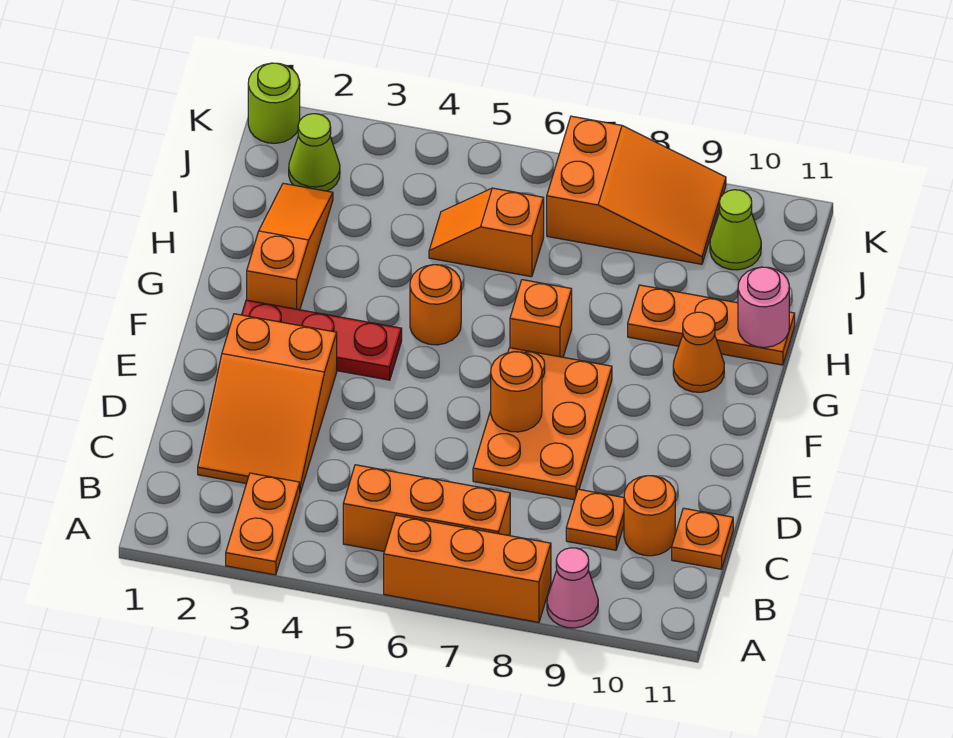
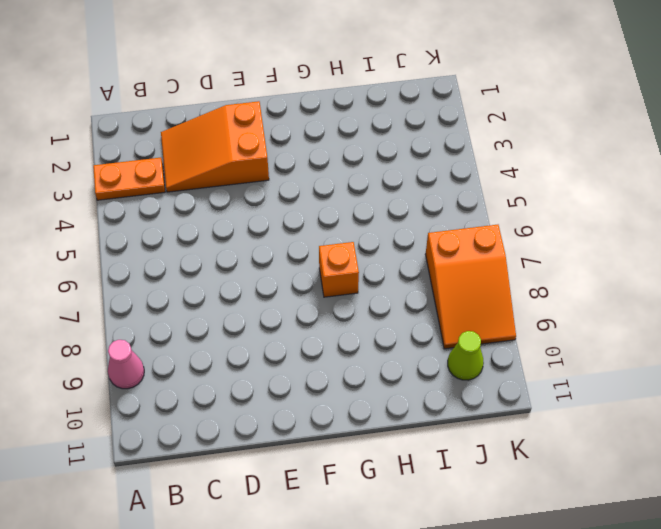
none -> orange brick A6:A8 level 1
none -> orange brick B5:B7 level 1
none -> orange plate C9 level 1

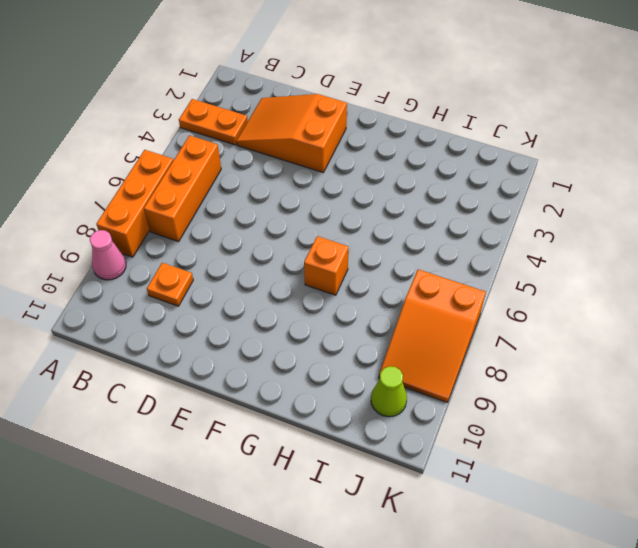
none -> orange round brick C10 level 1
none -> orange plate C11 level 1
none -> orange plate D7:F8 level 1

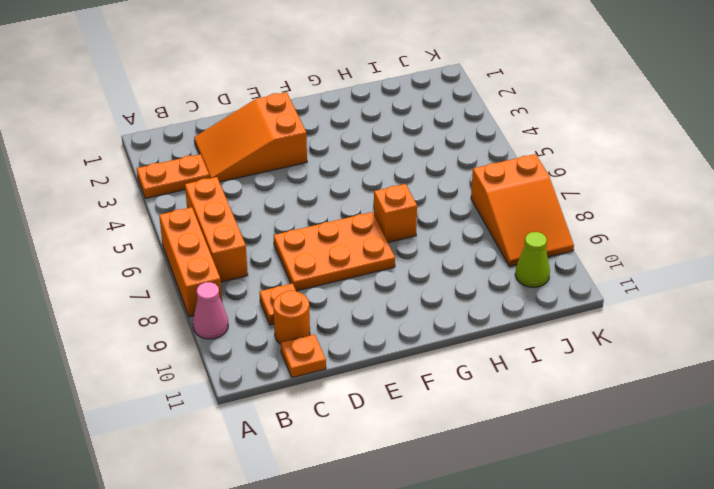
none -> red plate F2:F4 level 1
none -> orange slope G2:I2 level 1 top G
none -> orange round brick G5 level 1

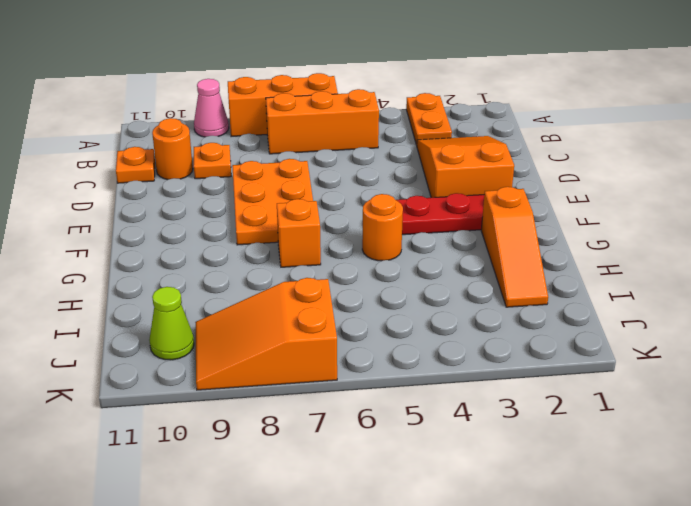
none -> orange cone G10 level 1
none -> orange plate H9:H11 level 1
none -> orange slope I5:I6 level 1 top 6

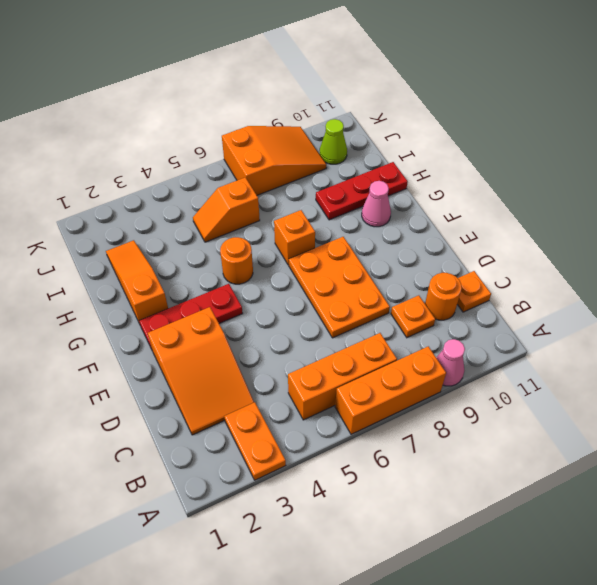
pink cone G10 level 1 -> orange cone G10 level 1
red plate H9:H11 level 1 -> orange plate H9:H11 level 1
none -> lime cone J2 level 1
none -> lime round brick K1 level 1
none -> orange round brick E7 level 2

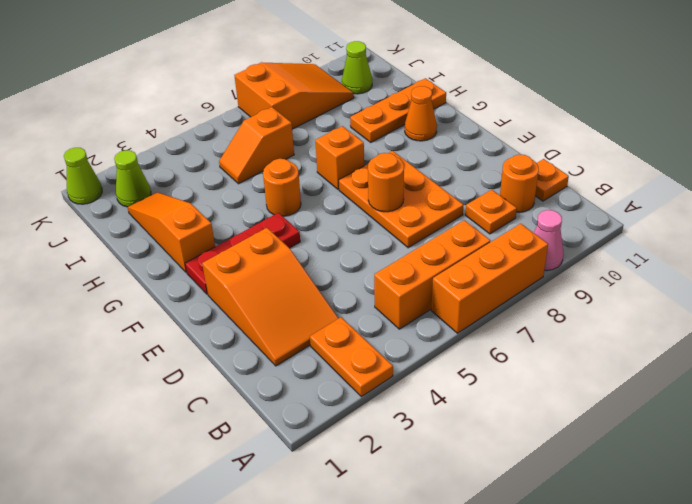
lime cone K1 level 1 -> lime round brick K1 level 1
none -> pink round brick H11 level 2

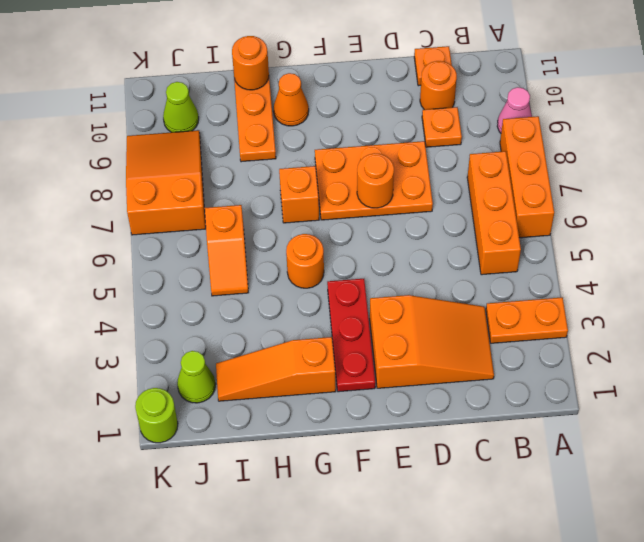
orange round brick H11 level 2 -> pink round brick H11 level 2

